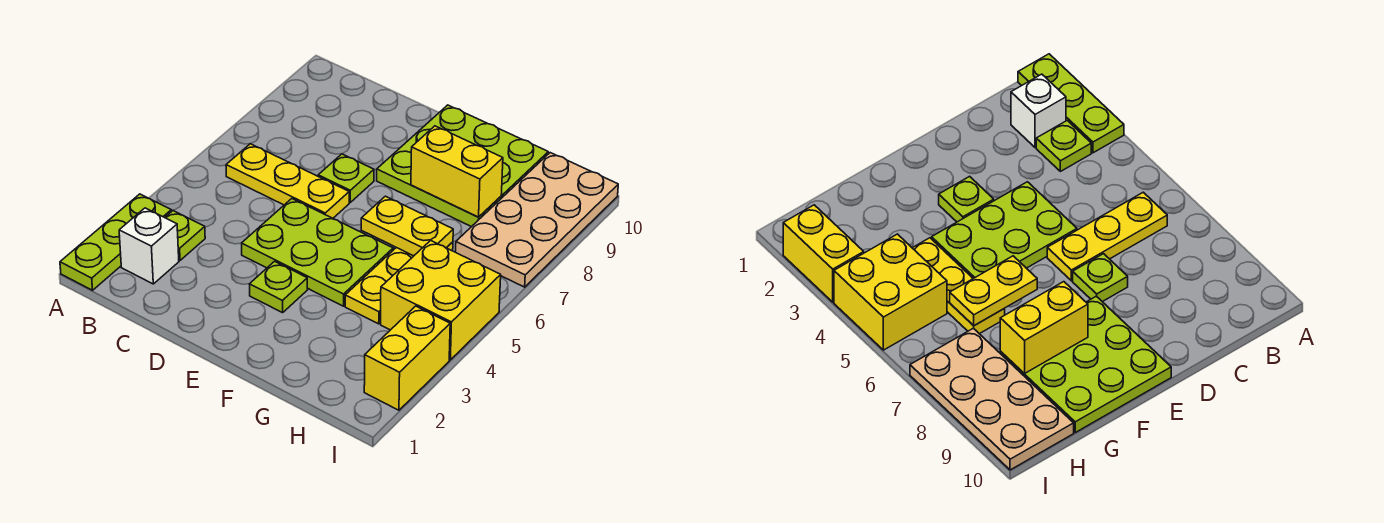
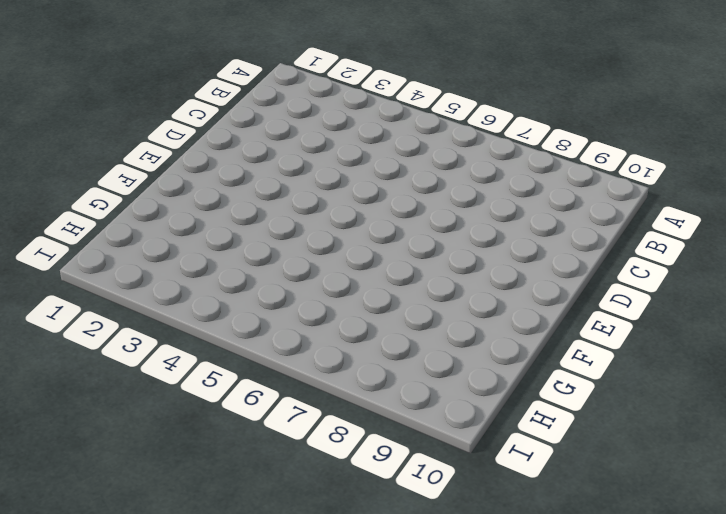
none -> lime plate A1:A3 level 1
none -> white brick B2 level 1
none -> lime plate B3 level 1

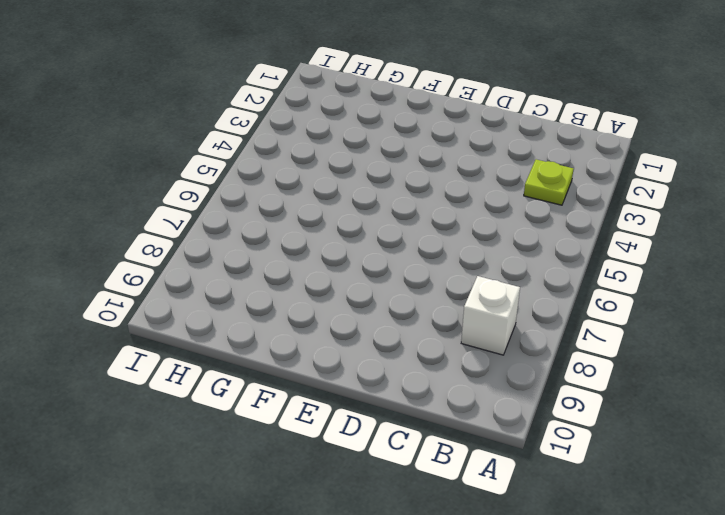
white brick B8 level 1 -> white brick B2 level 1
none -> lime plate A1:A3 level 1
none -> yellow plate B6:D6 level 1
none -> lime plate D4:F5 level 1

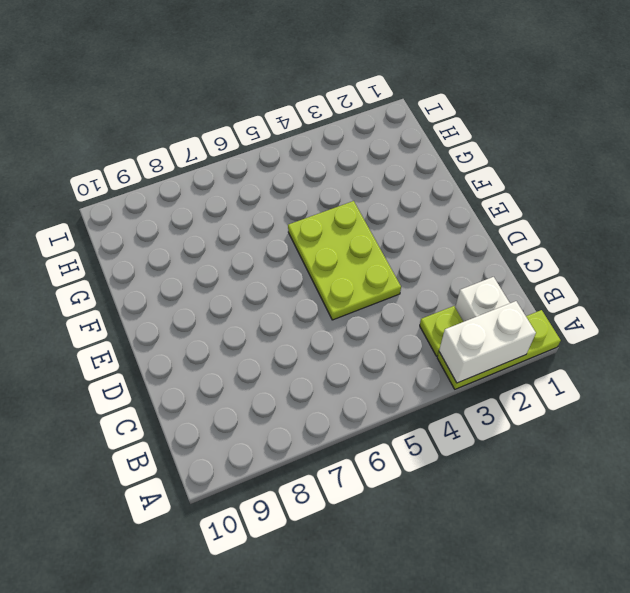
white brick A2:A3 level 2 -> none
none -> yellow plate B6:D6 level 1
none -> lime plate D7 level 1
none -> lime plate E3 level 1

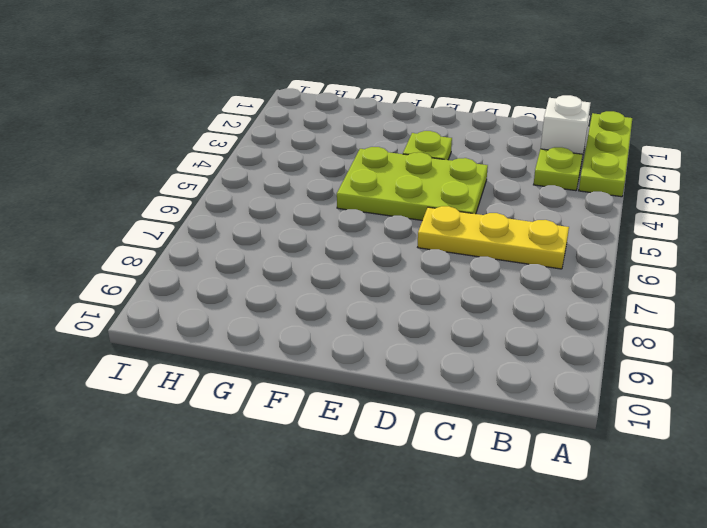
none -> lime plate D7 level 1
none -> lime plate E8:G10 level 1
none -> yellow plate G4:G6 level 1

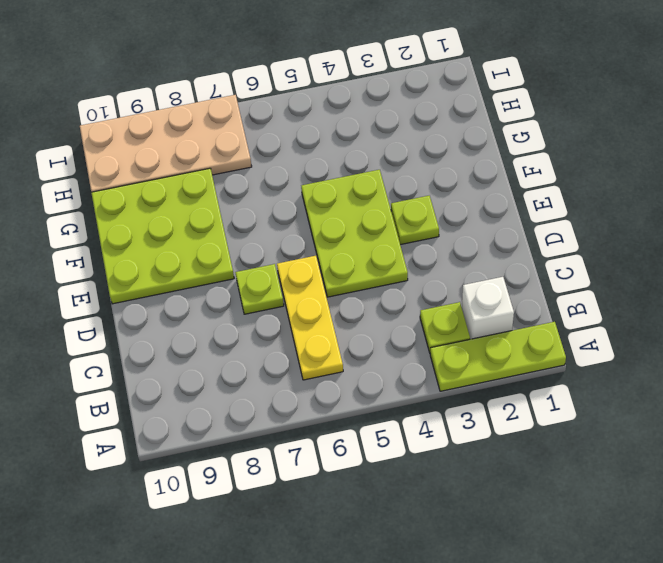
none -> yellow plate G4:G6 level 1
none -> yellow brick H4:I5 level 1
none -> yellow brick I2:I3 level 1

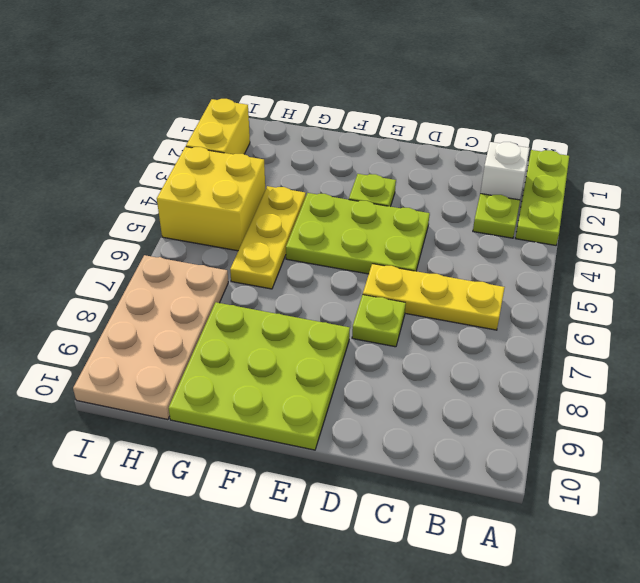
none -> yellow plate F6:G6 level 2
none -> yellow brick F8:G8 level 2

